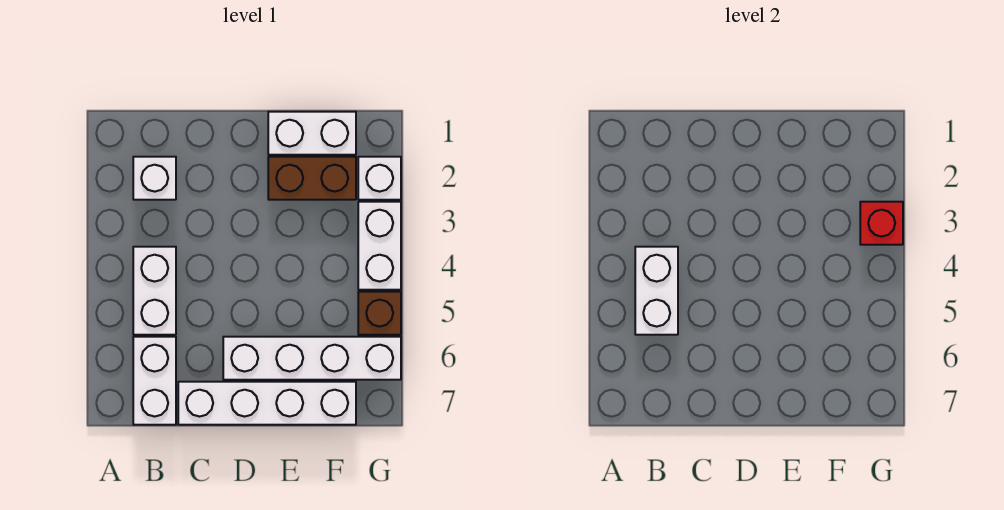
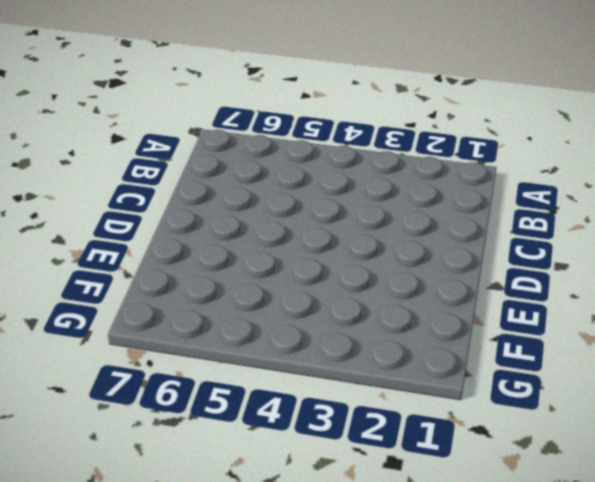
none -> white brick B2 level 1
none -> white brick B4:B5 level 1
none -> white brick B6:B7 level 1

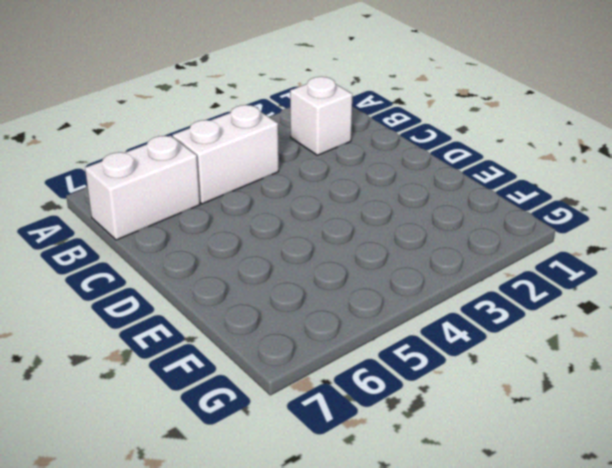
none -> white brick C7:F7 level 1
none -> white brick D6:G6 level 1
none -> white brick E1:F1 level 1

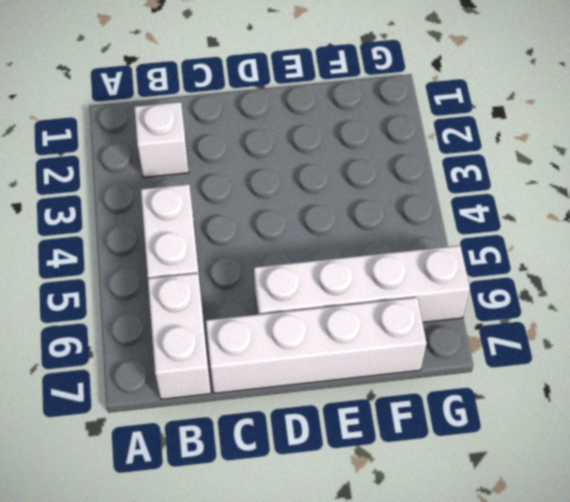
none -> white brick E1:F1 level 1
none -> brown brick E2:F2 level 1
none -> white brick G2 level 1

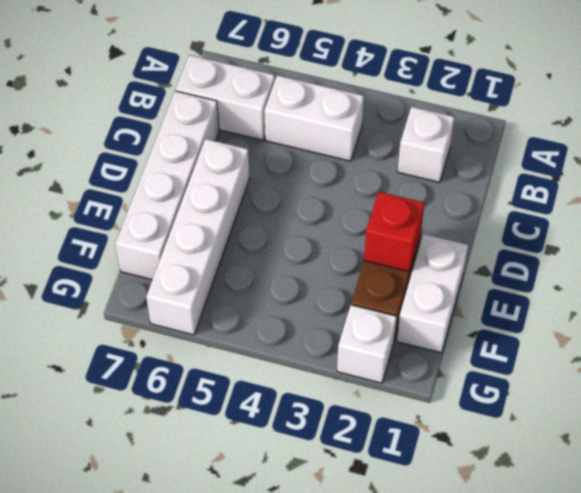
red brick E2 level 2 -> red brick G3 level 2
none -> white brick G3:G4 level 1
none -> brown brick G5 level 1
none -> white brick B4:B5 level 2

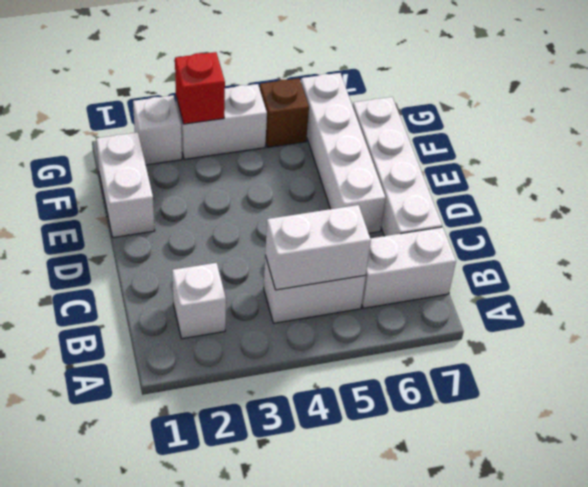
none -> brown brick E2:F2 level 1

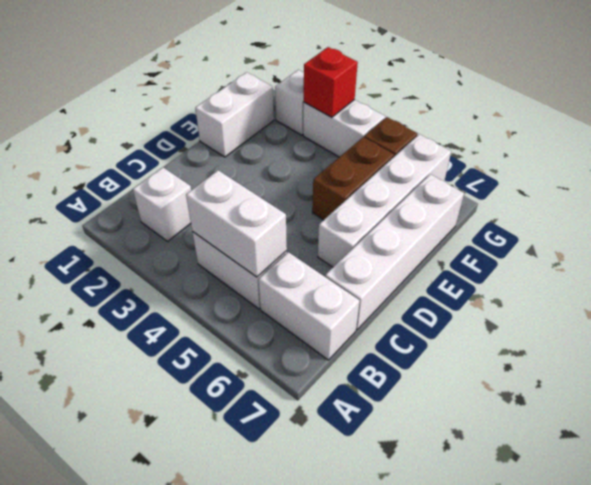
brown brick E5:F5 level 1 -> brown brick E2:F2 level 1

